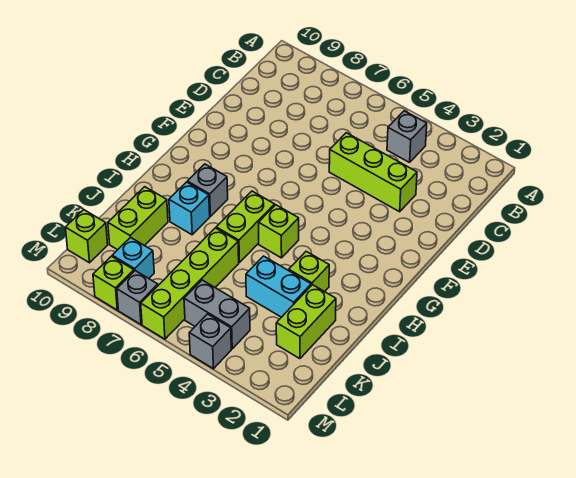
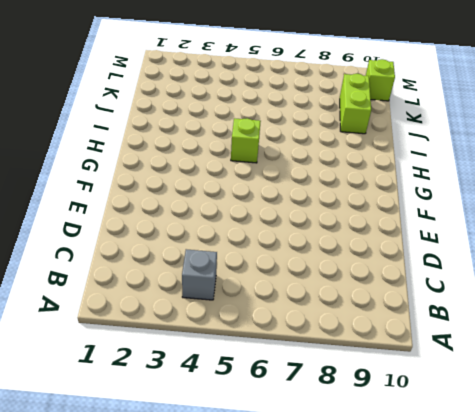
none -> lime brick D3:D5 level 1
none -> lime brick H6:I6 level 1
none -> grey brick H8 level 1

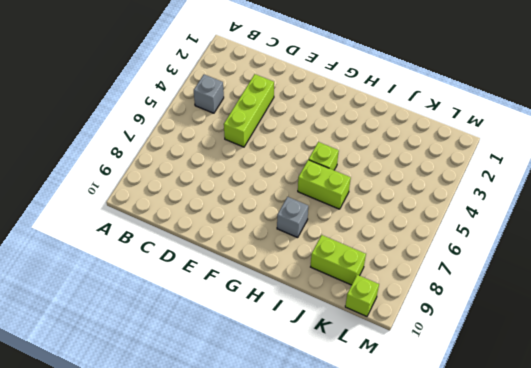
none -> lime brick I3 level 1
none -> cyan brick I8 level 1
none -> lime brick J2:K2 level 1

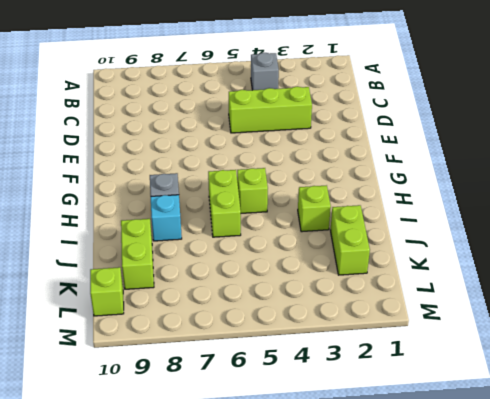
none -> cyan brick J3:J4 level 1
none -> lime brick J6:M6 level 1
none -> grey brick L4:L5 level 1

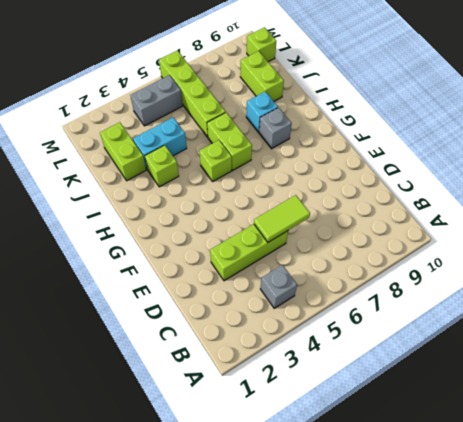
lime tile D5:D6 level 2 -> none
none -> cyan brick L8 level 1
none -> grey brick M4 level 1
none -> grey brick M7 level 1

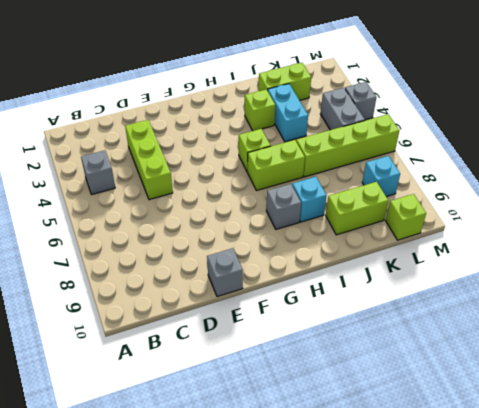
grey brick E10 level 1 -> grey brick M7 level 1
none -> lime brick M8 level 1

